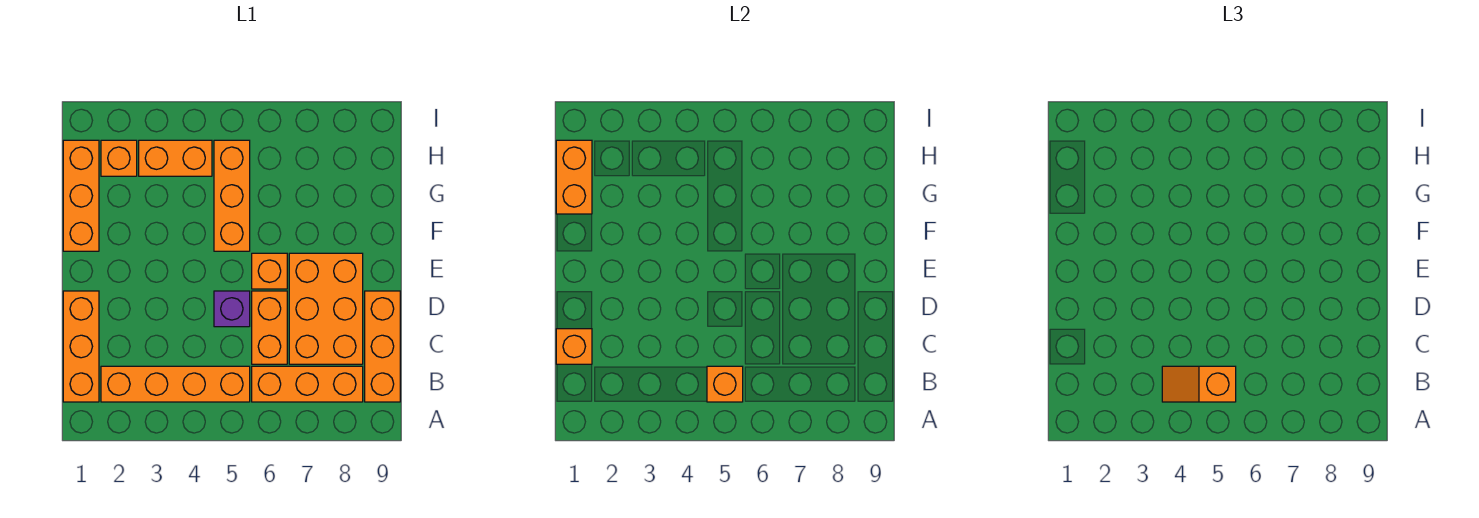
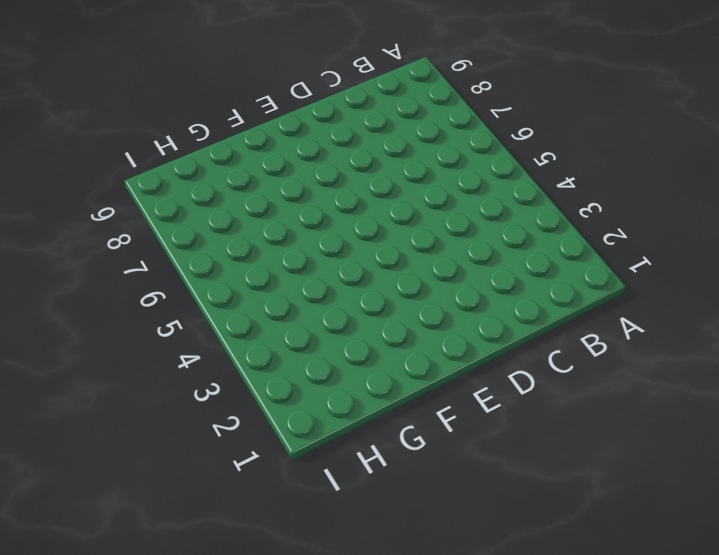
none -> orange brick B1:D1 level 1
none -> orange brick B2:B5 level 1
none -> orange brick B6:B8 level 1

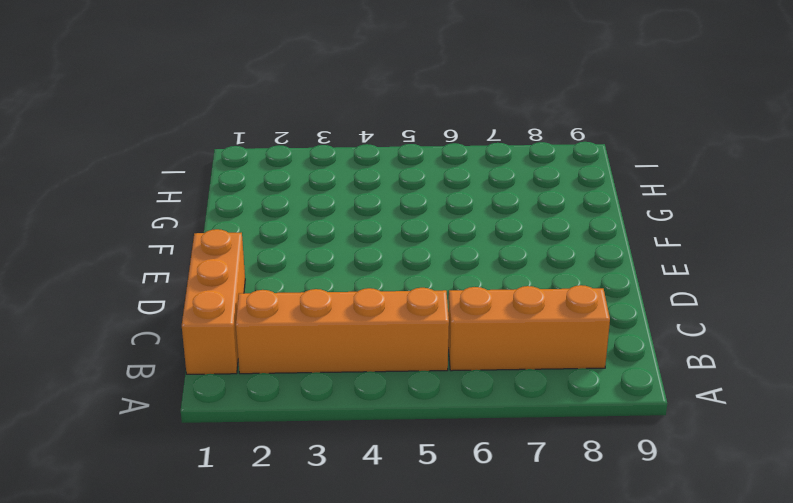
none -> orange brick B9:D9 level 1
none -> orange brick C6:D6 level 1
none -> orange brick C7:E8 level 1

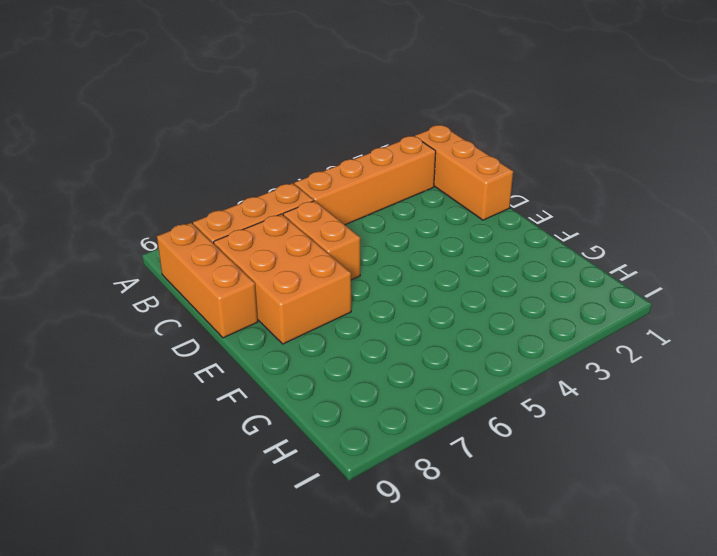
none -> purple brick D5 level 1
none -> orange brick E6 level 1
none -> orange brick F1:H1 level 1

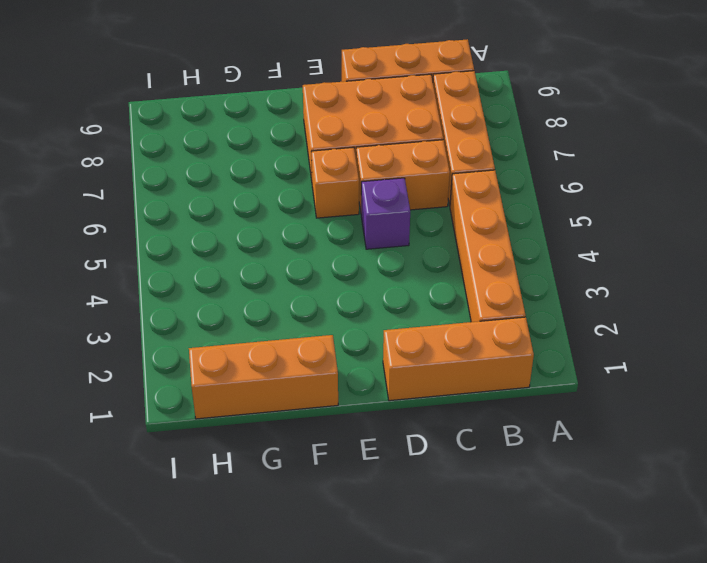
none -> orange brick F5:H5 level 1
none -> orange brick H2 level 1
none -> orange brick H3:H4 level 1

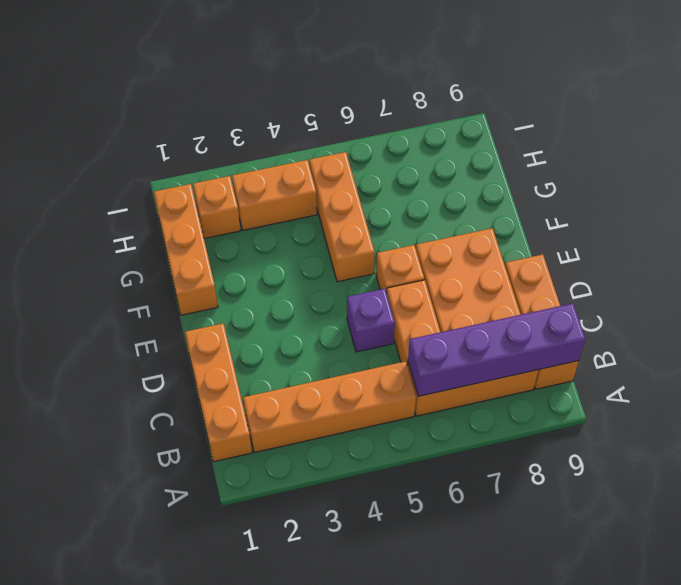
purple brick B6:B9 level 2 -> none
none -> orange brick B5 level 2
none -> orange brick C1 level 2
none -> orange brick G1:H1 level 2

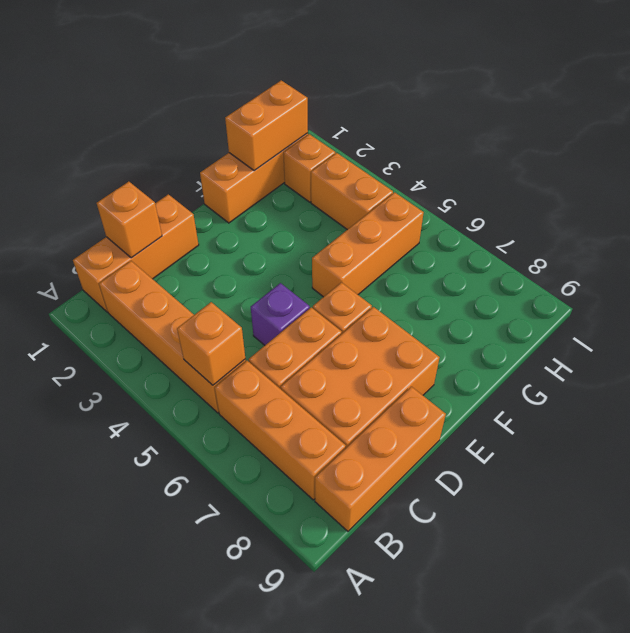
none -> orange slope B4:B5 level 3 top 5

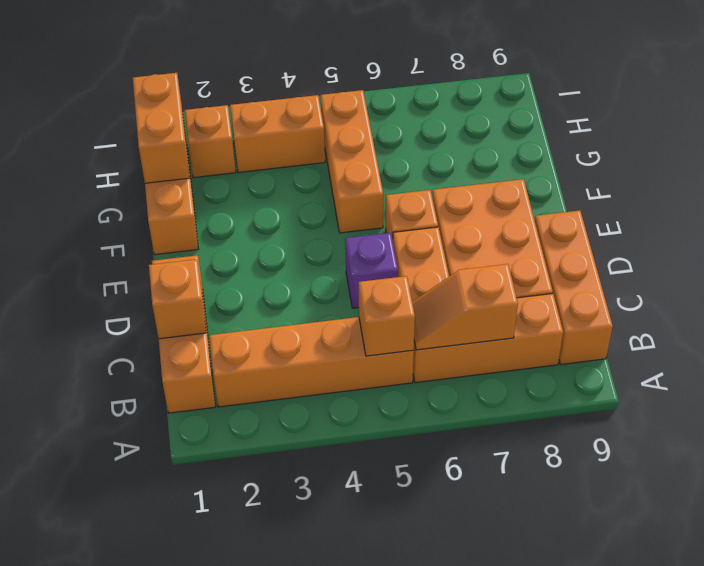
orange slope B6:B7 level 2 top 7 -> orange slope B4:B5 level 3 top 5

